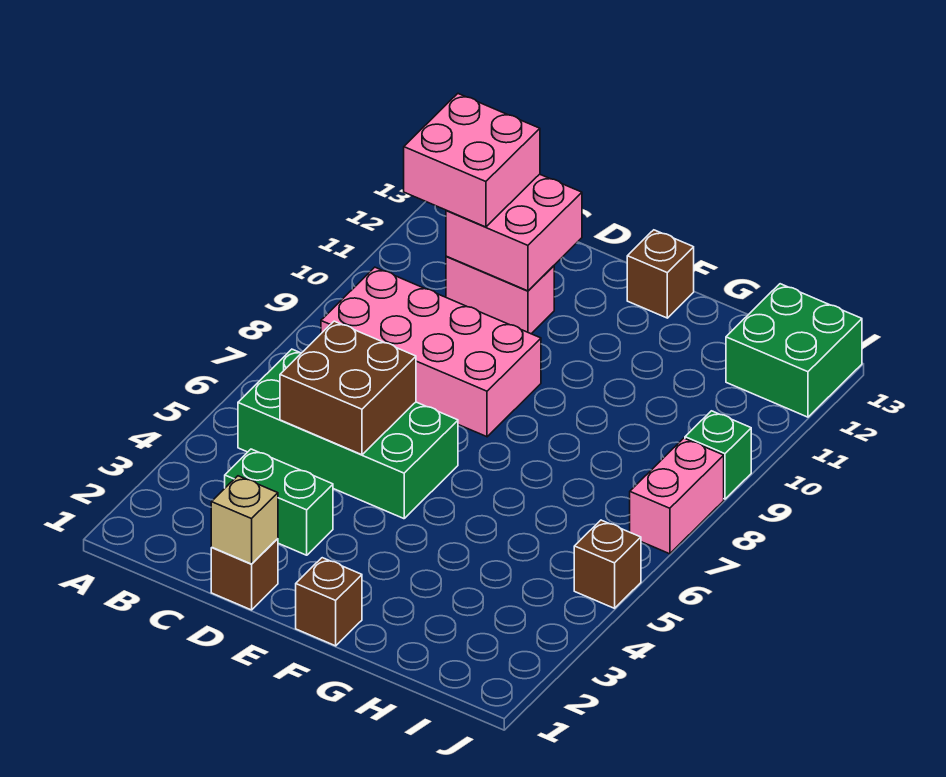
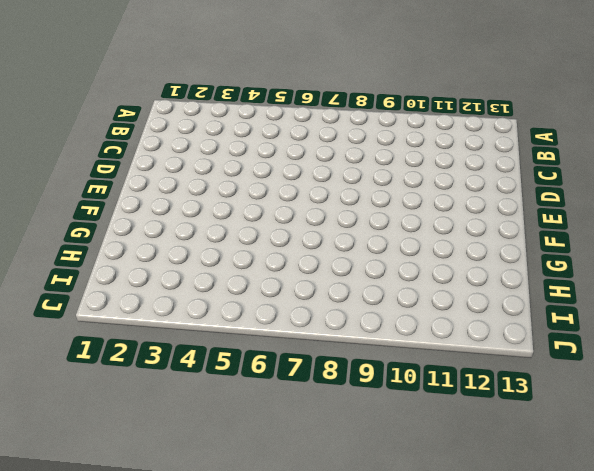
none -> green brick B5:E6 level 1
none -> pink brick B8:E9 level 1
none -> green brick C3:D3 level 1

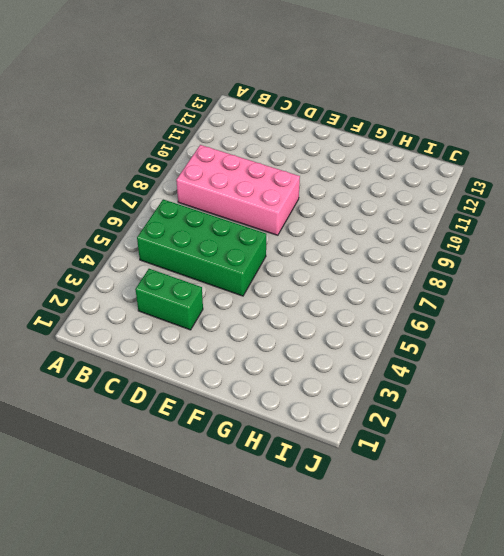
none -> pink brick C11:D11 level 1
none -> brown brick D1 level 1
none -> brown brick F1 level 1

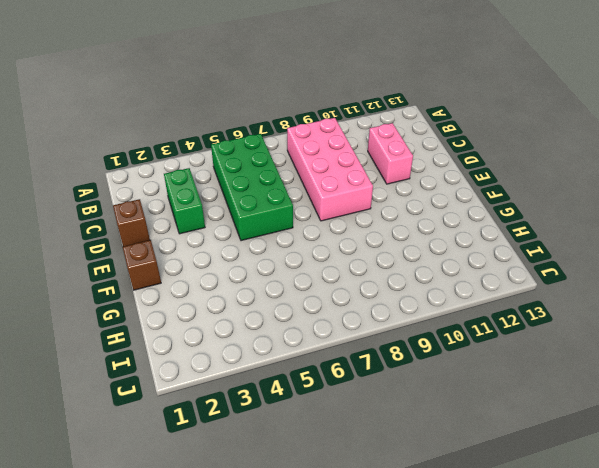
none -> brown brick F13 level 1
none -> green brick I12:J13 level 1
none -> brown brick J5 level 1

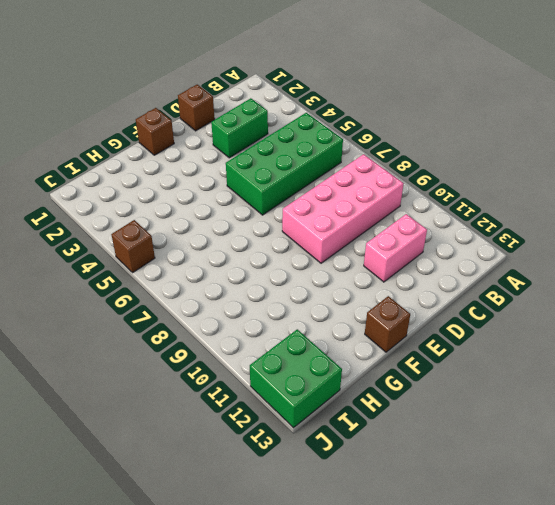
none -> pink brick J7:J8 level 1
none -> green brick J9 level 1
none -> brown brick C5:D6 level 2

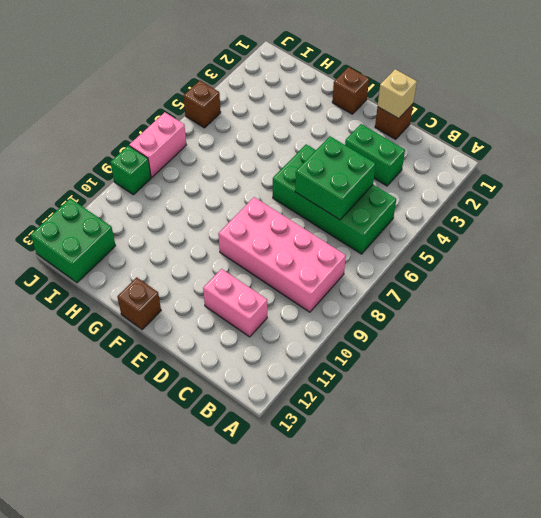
green brick C5:D6 level 2 -> brown brick C5:D6 level 2
none -> pink brick C11:D12 level 2
none -> pink brick B11:C12 level 3

